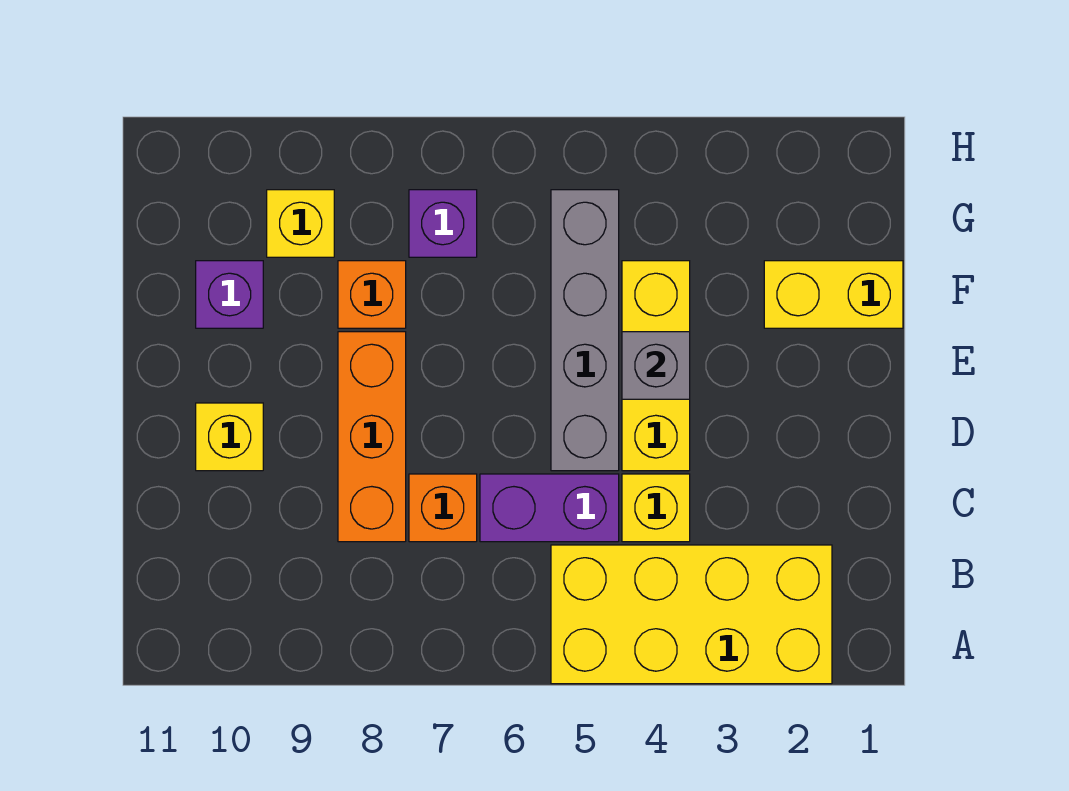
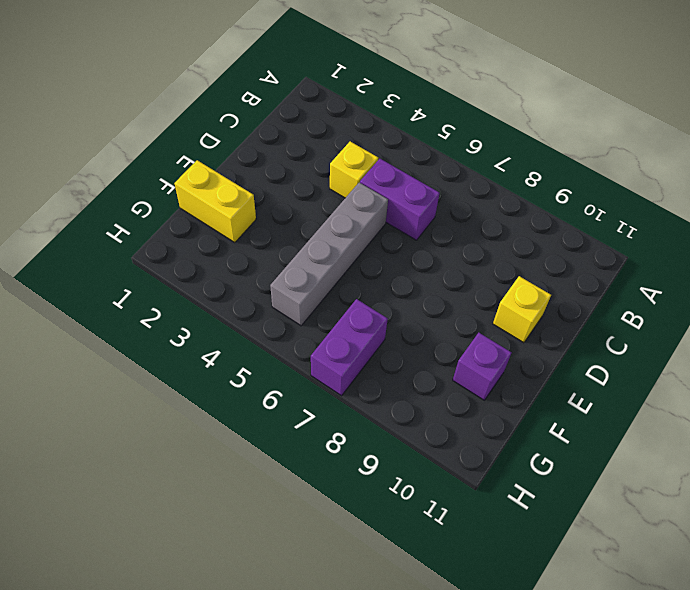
purple brick G7:H7 level 1 -> purple brick G7 level 1
none -> yellow brick A2:B5 level 1
none -> orange brick C7 level 1
none -> orange brick C8:E8 level 1

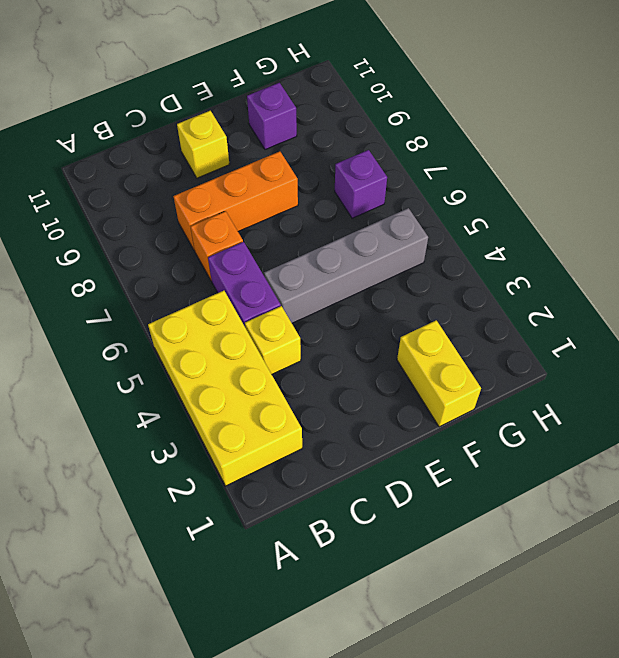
none -> yellow brick D4:F4 level 1
none -> orange brick F8 level 1
none -> yellow brick G9 level 1

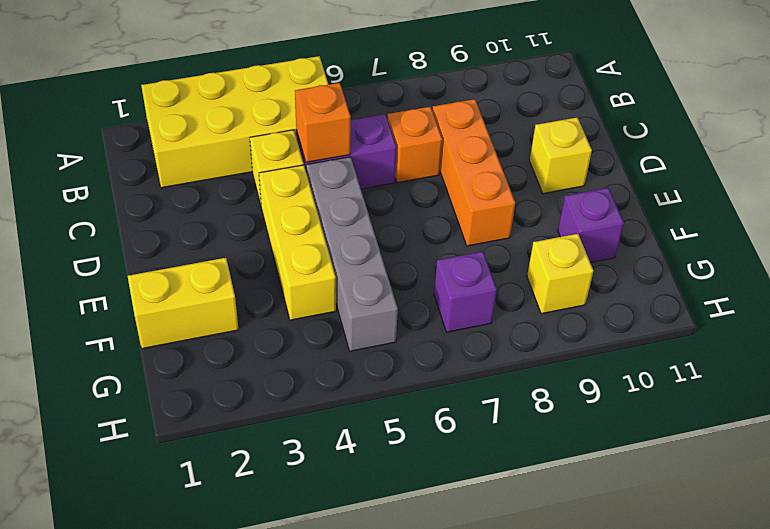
orange brick C5 level 2 -> orange brick F8 level 1
none -> grey brick E4 level 2

